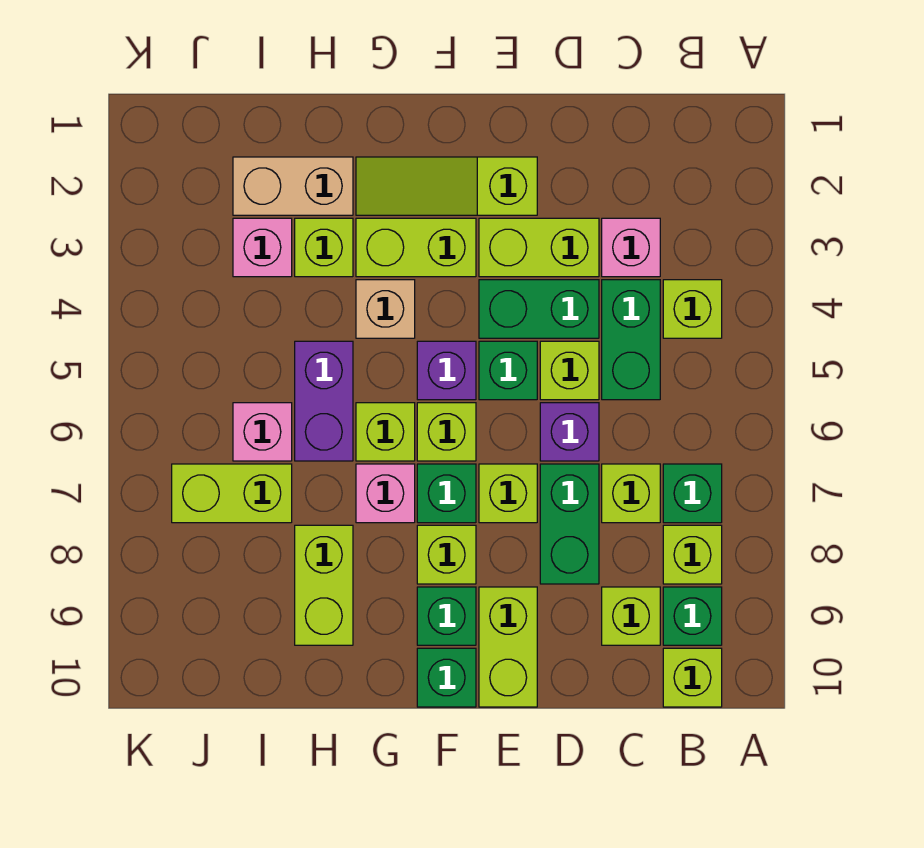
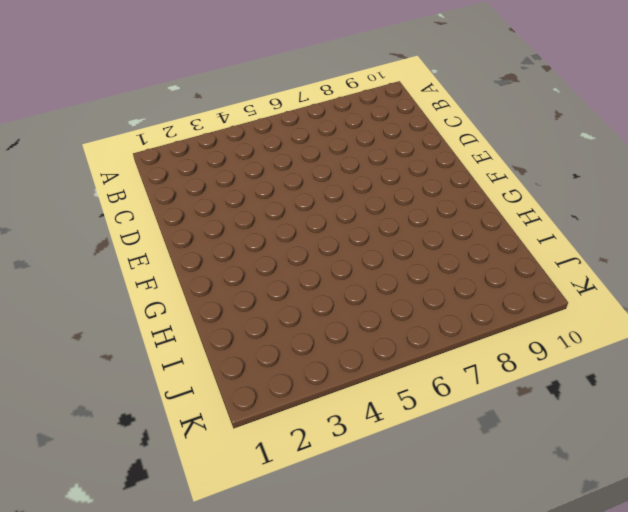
none -> lime brick B4 level 1
none -> green brick B7 level 1
none -> lime brick B8 level 1
none -> green brick B9 level 1

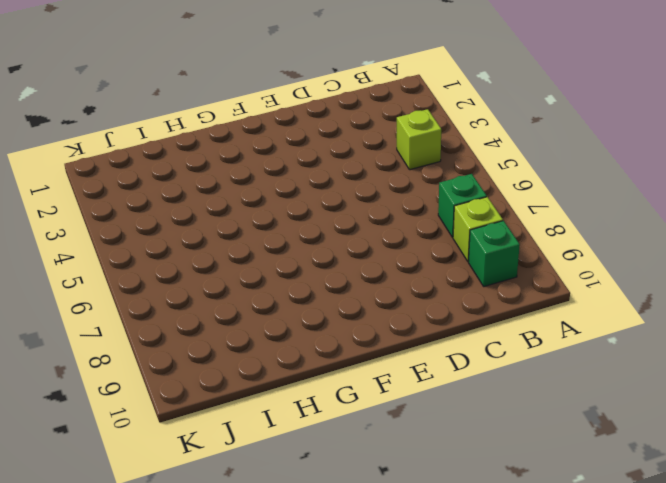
none -> lime brick B10 level 1
none -> pink brick C3 level 1
none -> green brick C4:C5 level 1
none -> lime brick C7 level 1

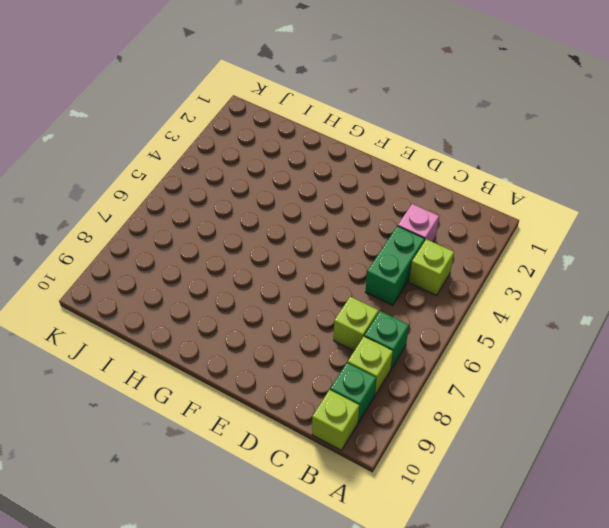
none -> lime brick C9 level 1
none -> lime brick D3:E3 level 1
none -> green brick D4:E4 level 1
none -> lime brick D5 level 1

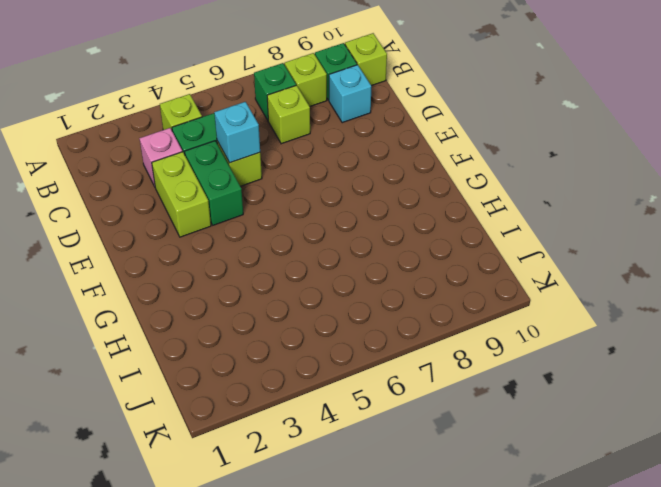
cyan brick C9 level 1 -> lime brick C9 level 1
cyan brick D5 level 2 -> none
none -> purple brick D6 level 1
none -> green brick D7:D8 level 1
none -> lime slope E2:G2 level 1 top E
none -> green brick E5 level 1

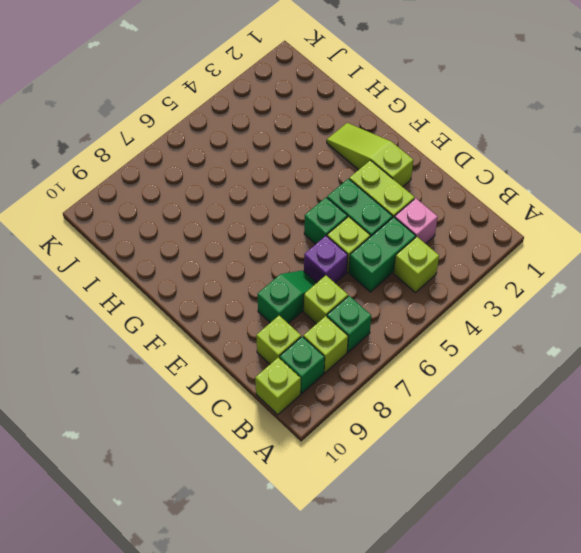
green slope D7:D8 level 1 top 8 -> green brick D7:D8 level 1
none -> lime brick E7 level 1
none -> lime brick E9:E10 level 1
none -> lime brick F3:G3 level 1
none -> purple brick F5 level 1

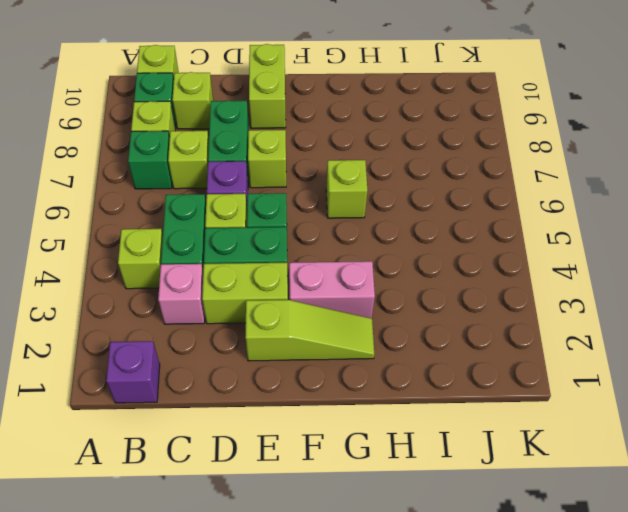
purple brick B1 level 1 -> purple brick F5 level 1
pink brick F3:G3 level 1 -> lime brick F3:G3 level 1
none -> lime brick F6 level 1
none -> green brick F7 level 1
none -> lime brick F8 level 1
none -> green brick F9 level 1

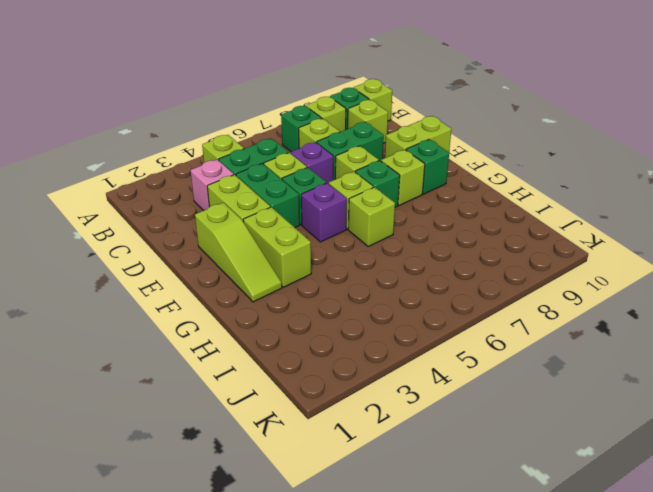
none -> green brick F10 level 1
none -> tan brick G4 level 1
none -> pink brick G7 level 1
none -> tan brick H2:I2 level 1

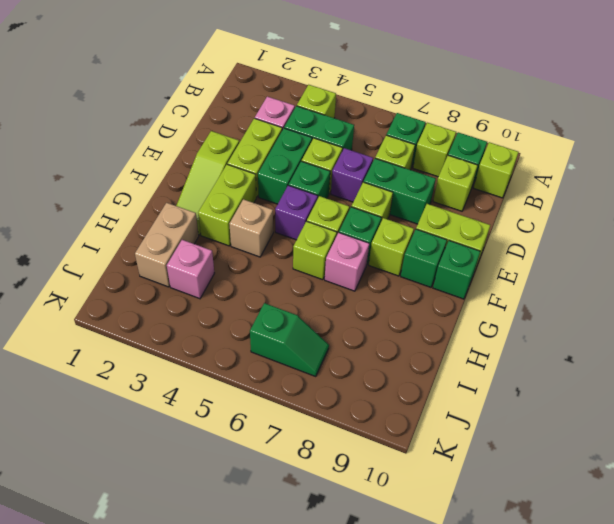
green slope J6:J7 level 1 top 6 -> lime brick I7:J7 level 1
none -> lime brick H3 level 1
none -> purple brick H5:H6 level 1
none -> lime brick H8:H9 level 1
none -> pink brick I6 level 1

